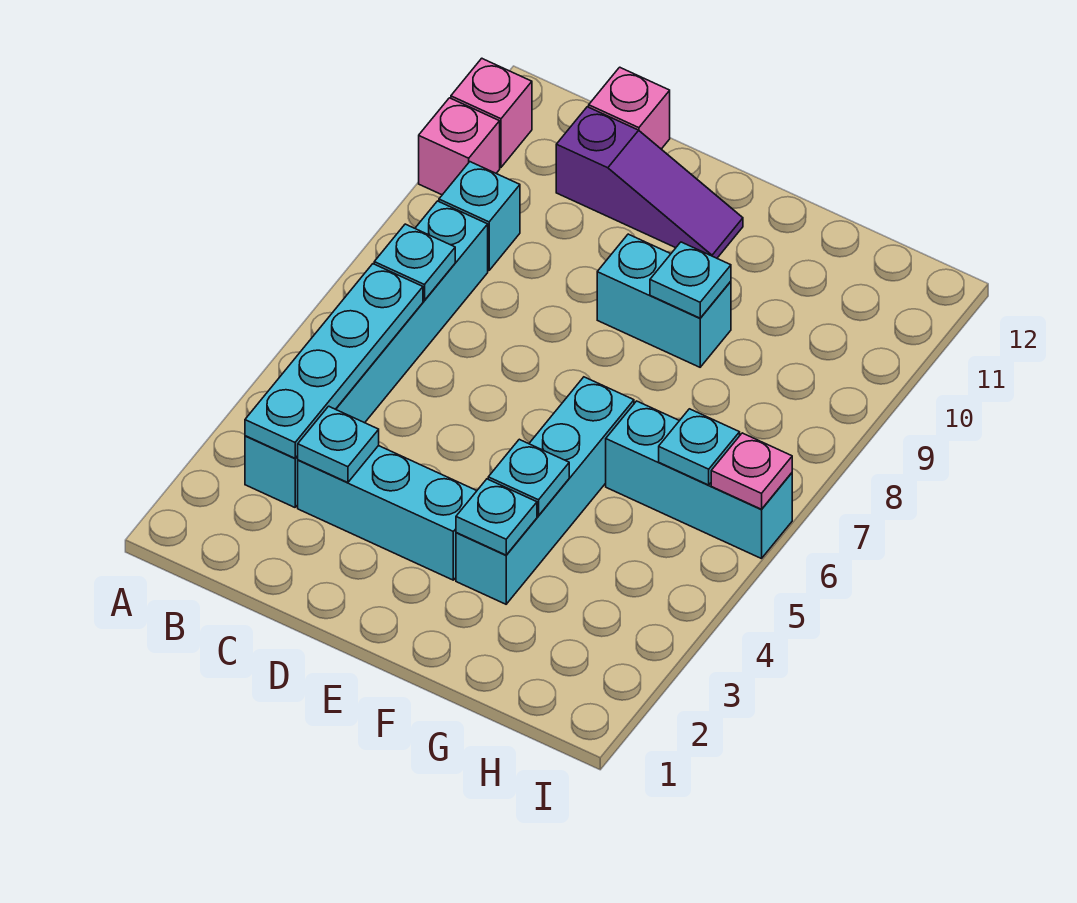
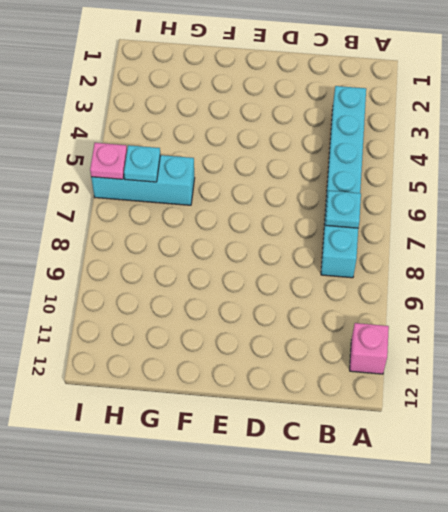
none -> pink brick A10 level 1
none -> cyan brick B9 level 1
none -> cyan brick C3:E3 level 1

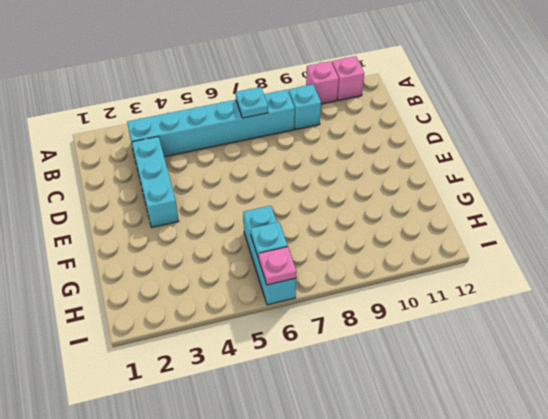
none -> purple slope C11:E11 level 1 top C
none -> pink brick C12 level 1
none -> cyan brick E9:F9 level 1

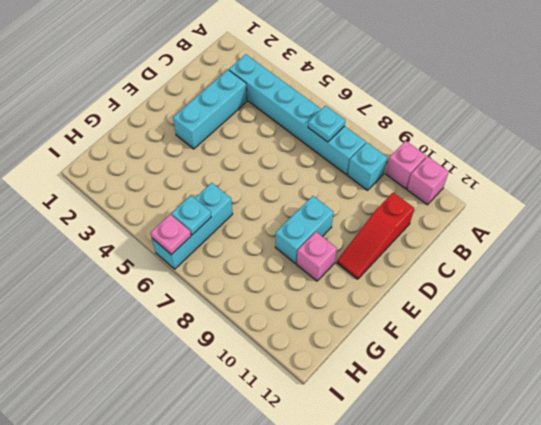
red slope C11:E11 level 1 top C -> purple slope C11:E11 level 1 top C
pink brick F10 level 1 -> pink brick C12 level 1
none -> cyan brick F3:F6 level 1
none -> cyan plate B3:B6 level 2
none -> cyan plate C3 level 2

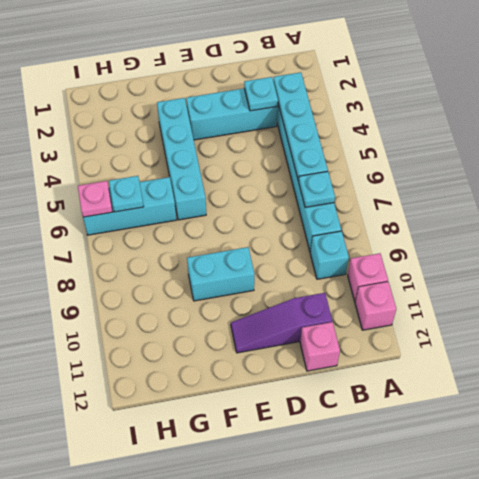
none -> cyan plate F3 level 2
none -> cyan plate F4 level 2
none -> cyan plate F9 level 2

